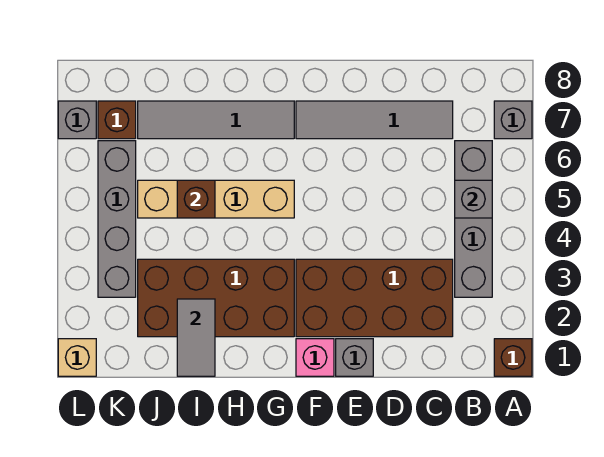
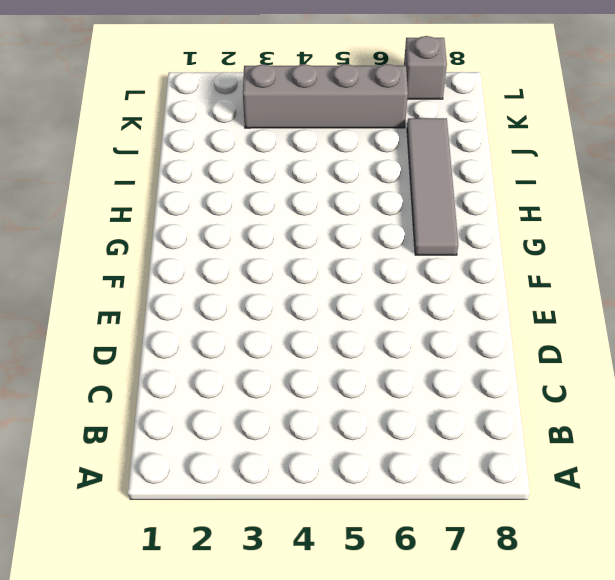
none -> brown brick A1 level 1
none -> grey brick A7 level 1
none -> grey brick B3:B6 level 1

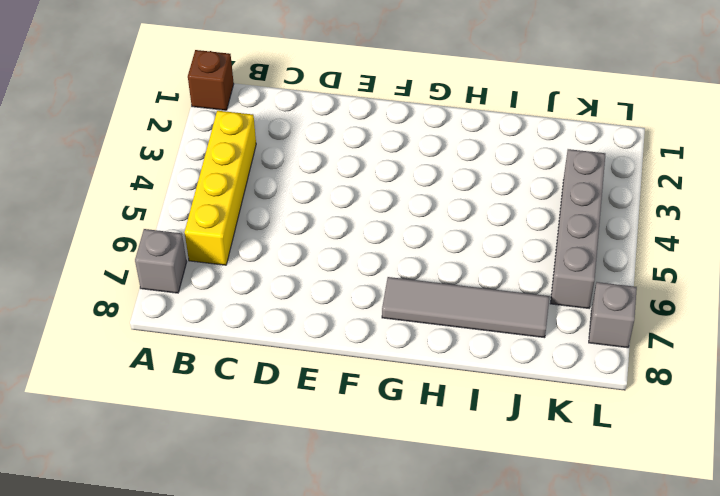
yellow brick B3:B6 level 1 -> grey brick B3:B6 level 1
none -> brown brick C2:F3 level 1
none -> grey tile C7:F7 level 1
none -> grey brick E1 level 1

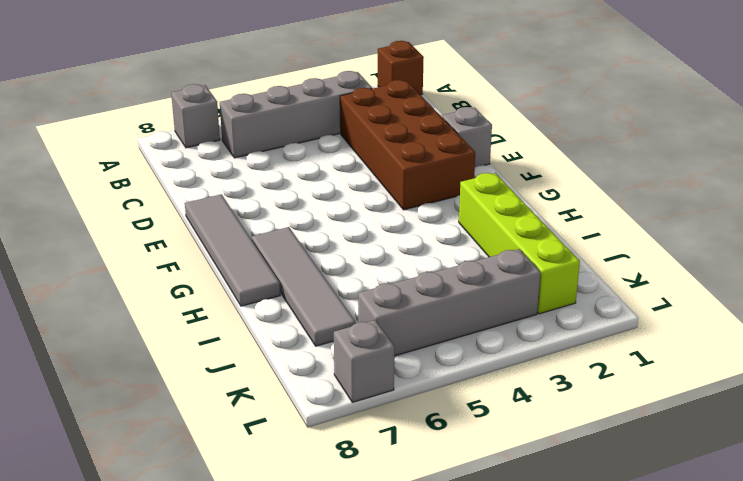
grey tile E8:H8 level 1 -> grey tile C7:F7 level 1
lime brick H2:K2 level 1 -> brown brick G2:J3 level 1
none -> pink brick F1 level 1
none -> tan brick G5:J5 level 1
none -> brown brick K7 level 1

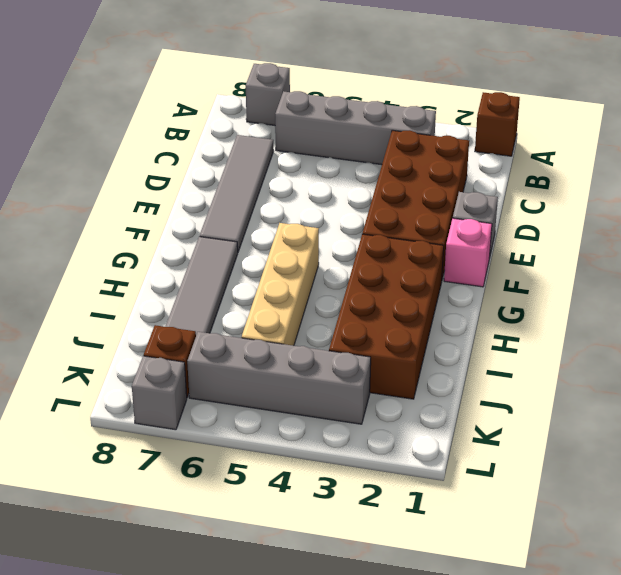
none -> tan brick L1 level 1
none -> grey brick B5 level 2
none -> grey tile I1:I2 level 2

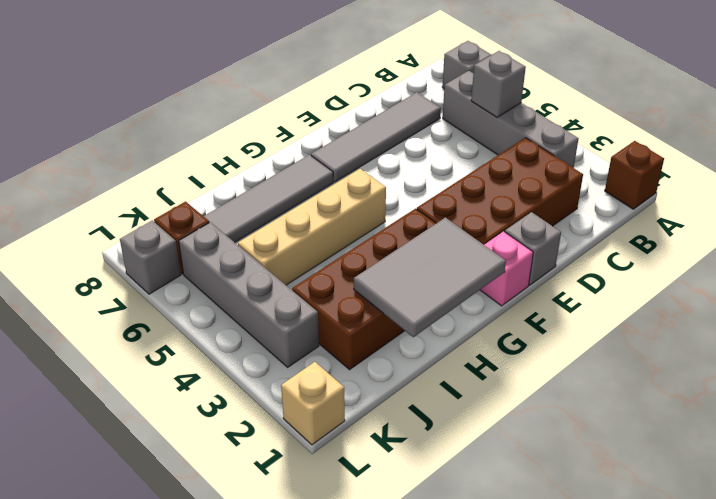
grey tile G1:I2 level 2 -> grey tile I1:I2 level 2
none -> brown brick I5 level 2

